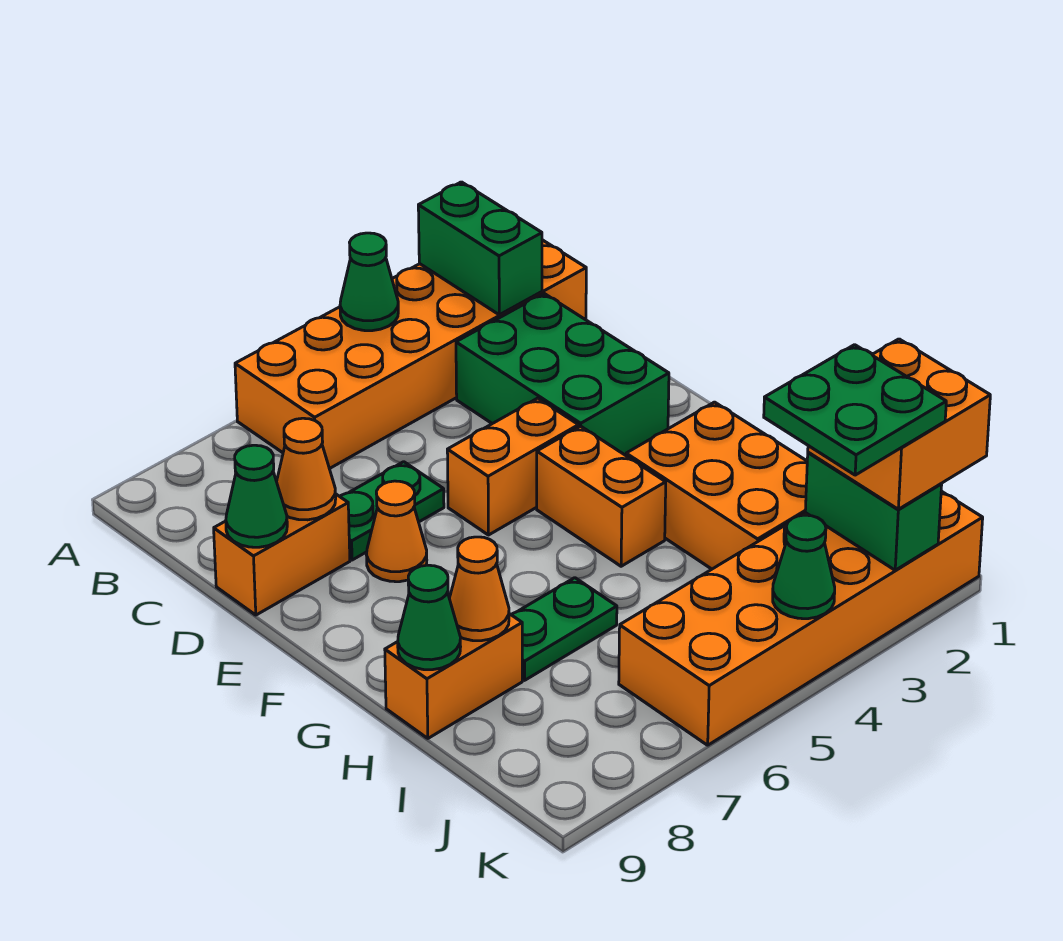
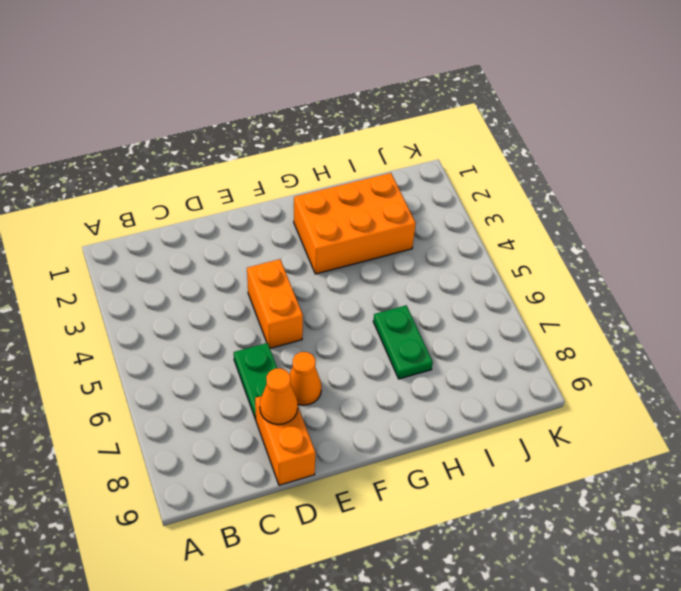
none -> orange brick A1:B6 level 1
none -> green brick C2:E3 level 1
none -> orange brick F4:G4 level 1

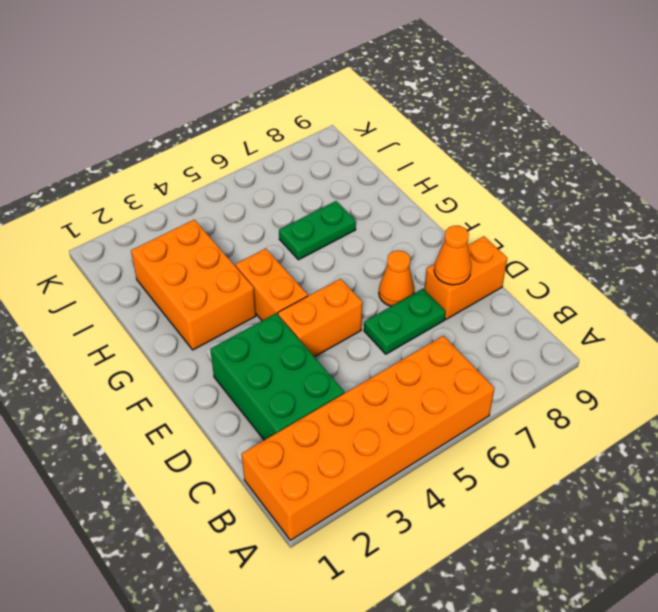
none -> orange brick H8:H9 level 1
none -> orange brick J1:K6 level 1
none -> green brick A2:B2 level 2

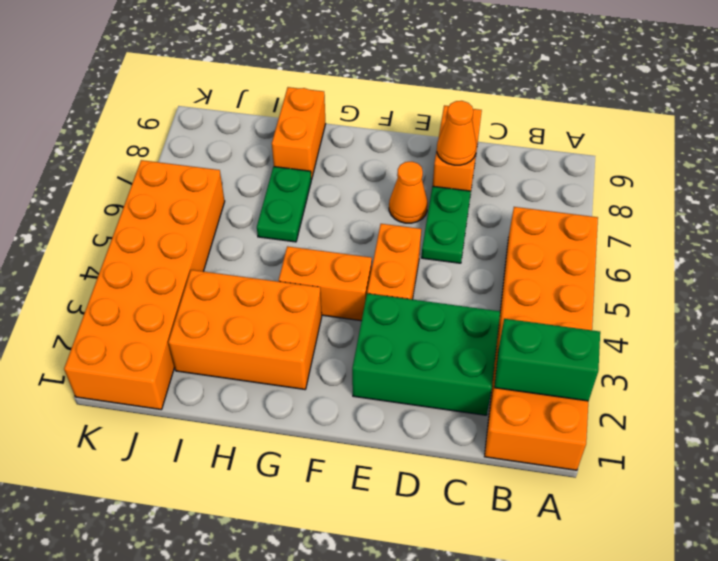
none -> green cone A4 level 2
none -> green cone D9 level 2
none -> orange cone H8 level 2

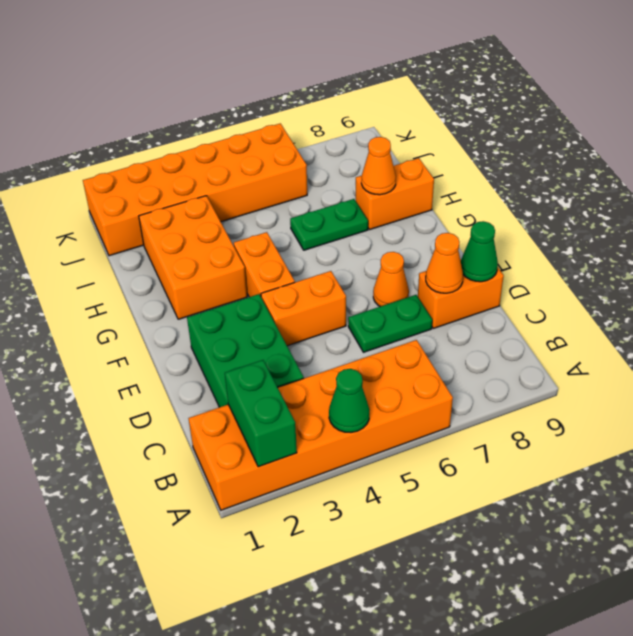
none -> green cone H9 level 2
none -> green brick J2:K2 level 2
none -> green cone K4 level 2

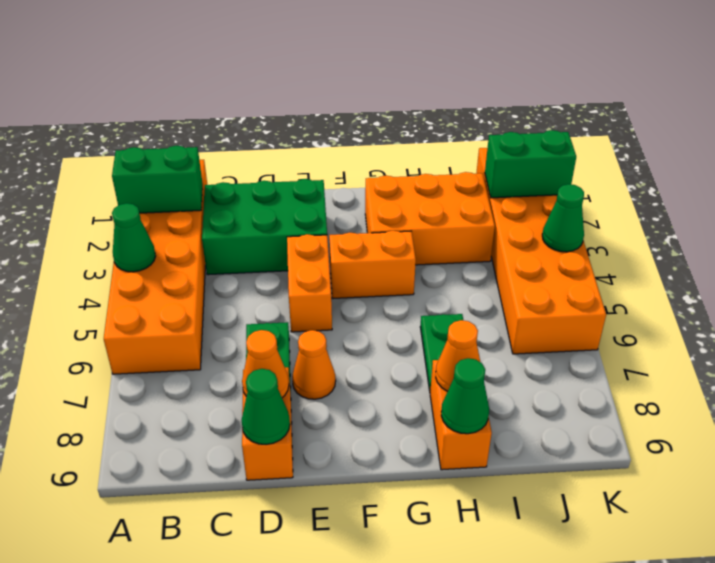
none -> orange brick J1:K2 level 3
none -> green plate J2:K3 level 4

